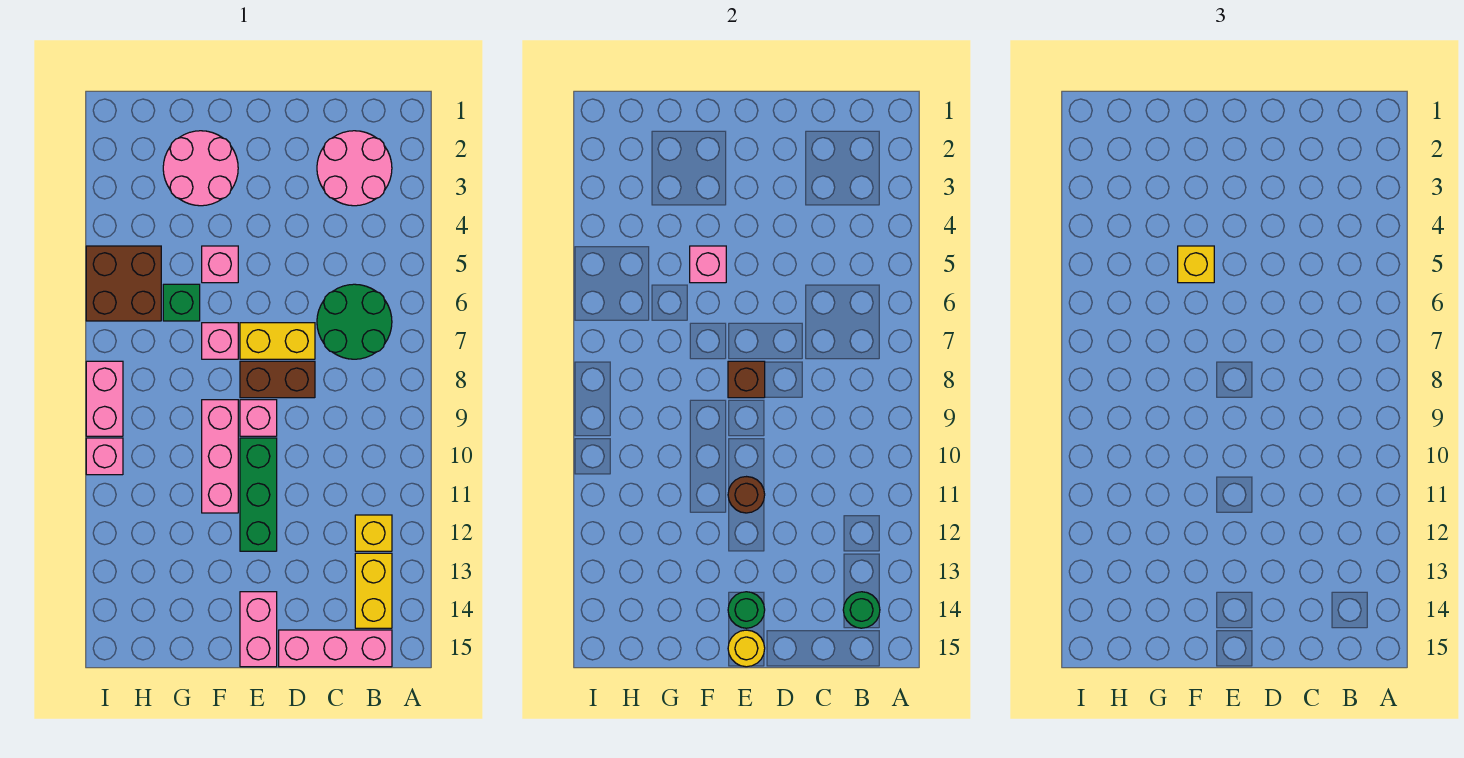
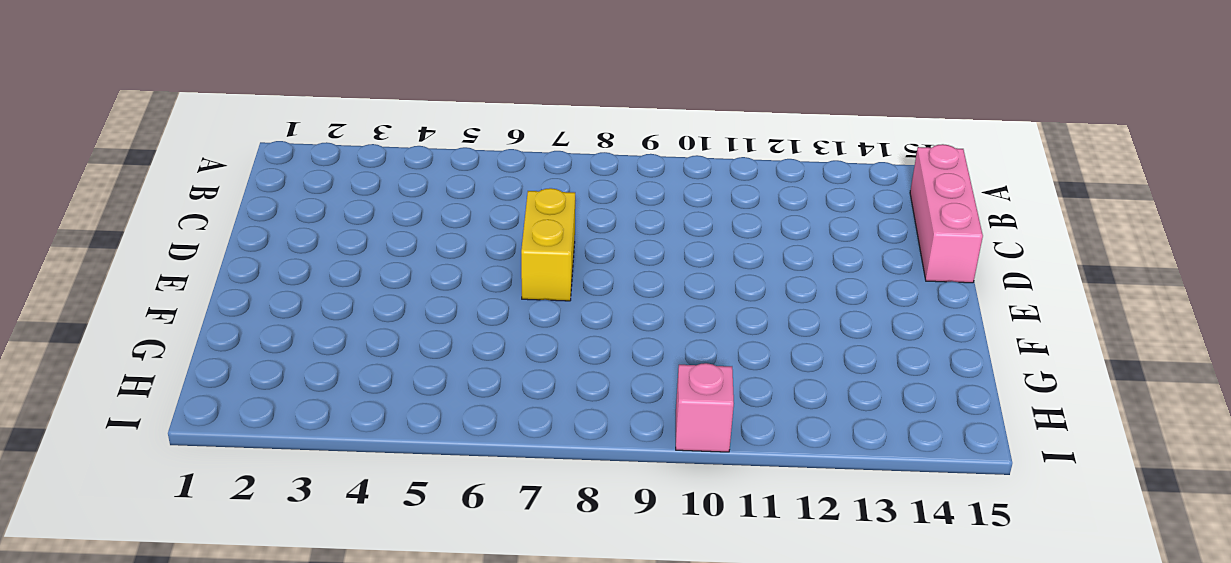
none -> pink round brick B2:C3 level 1
none -> green round brick B6:C7 level 1
none -> yellow brick B12 level 1

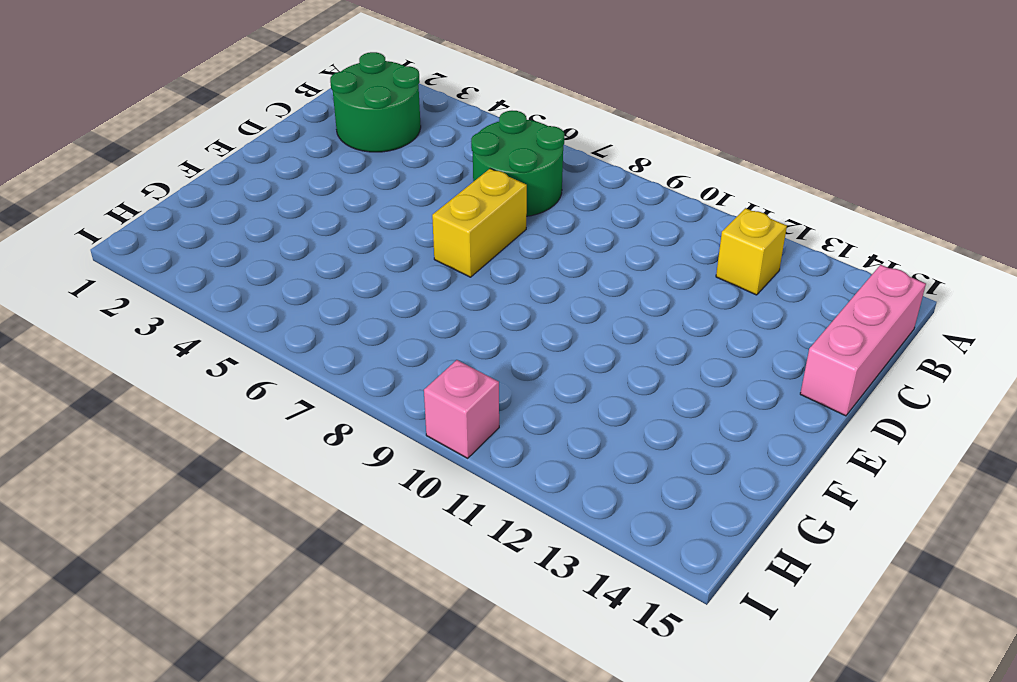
green round brick B2:C3 level 1 -> pink round brick B2:C3 level 1
none -> yellow brick B13:B14 level 1
none -> brown brick D8:E8 level 1
none -> pink brick E9 level 1

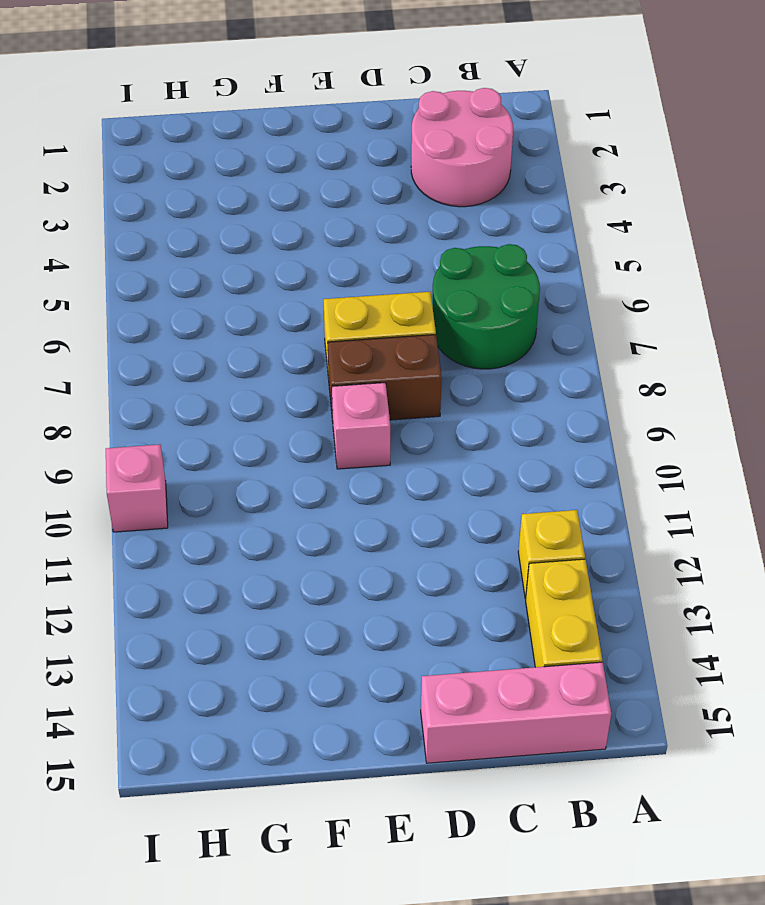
none -> green brick E10:E12 level 1
none -> pink brick E14:E15 level 1
none -> pink round brick F2:G3 level 1

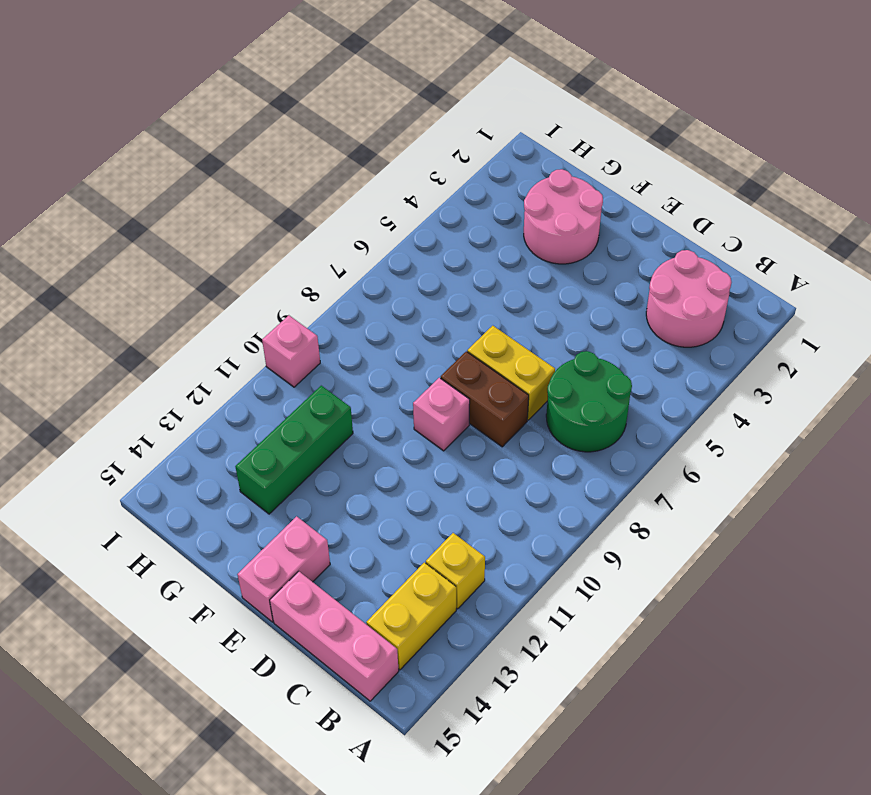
green brick G11:G13 level 1 -> green brick E10:E12 level 1
none -> pink brick F5 level 1
none -> pink brick F7 level 1
none -> pink brick F9:F11 level 1

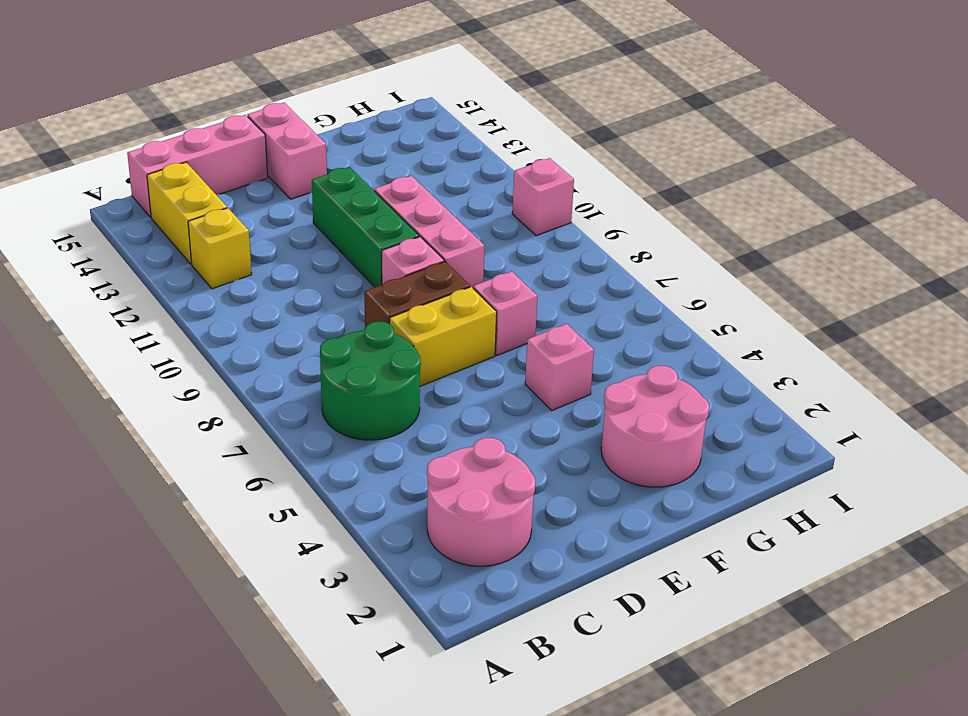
none -> green brick G6 level 1
none -> brown brick H5:I6 level 1
none -> pink brick I8:I9 level 1

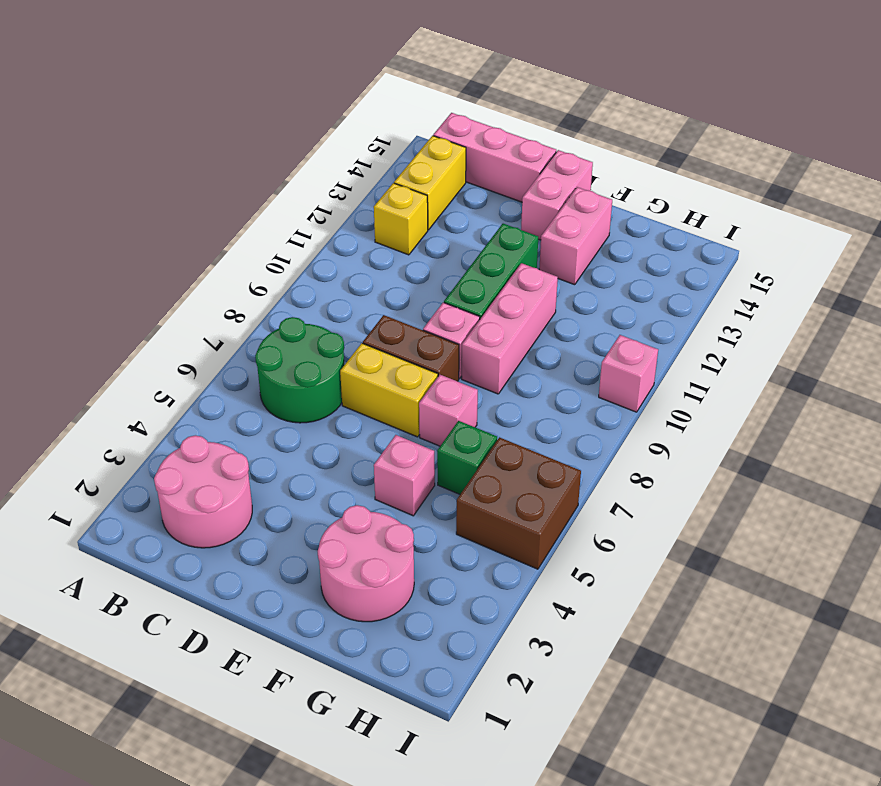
pink brick F13:F14 level 1 -> pink brick I8:I9 level 1
none -> green round brick B14 level 2
none -> brown brick E8 level 2
none -> brown round brick E11 level 2

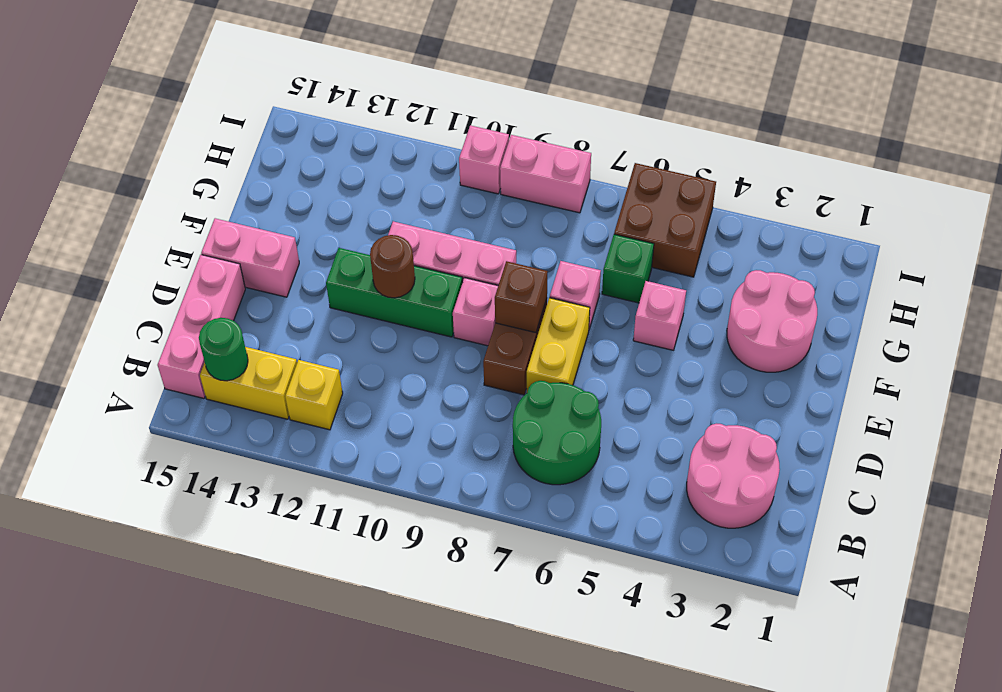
none -> green round brick E14 level 2
none -> yellow round brick E15 level 2
none -> pink brick F5 level 2

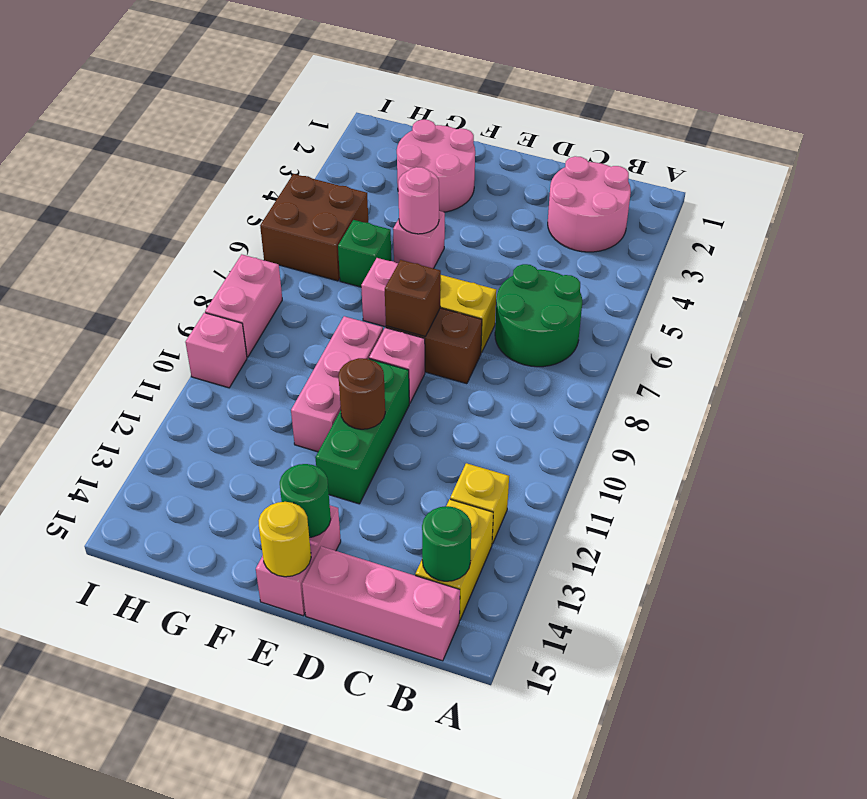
pink round brick F5 level 2 -> pink brick F5 level 2
none -> yellow brick F5 level 3

